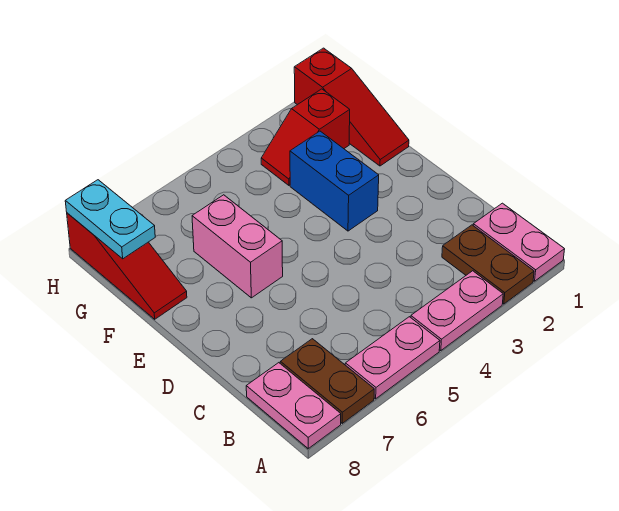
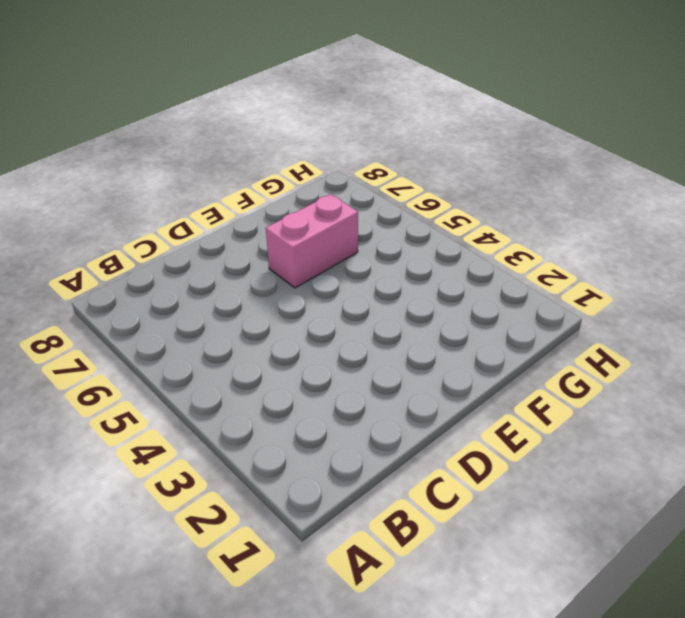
none -> pink plate A1:B1 level 1
none -> brown plate A2:B2 level 1
none -> pink plate A3:A4 level 1

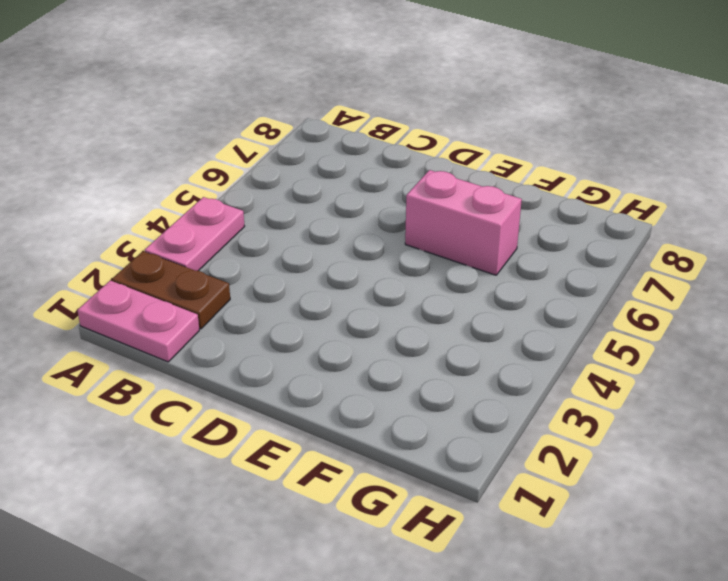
none -> pink plate A5:A6 level 1
none -> brown plate A7:B7 level 1
none -> pink plate A8:B8 level 1

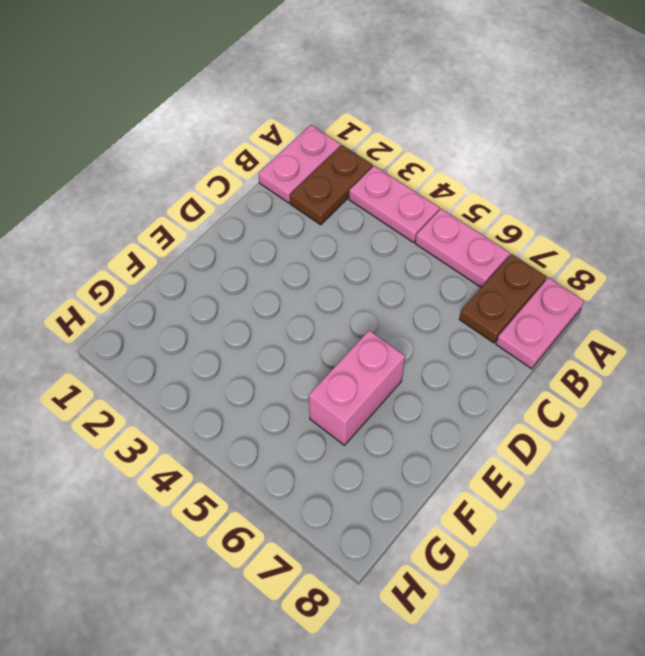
none -> blue brick E3:F3 level 1
none -> red slope F1:H1 level 1 top H
none -> red slope F8:H8 level 1 top H

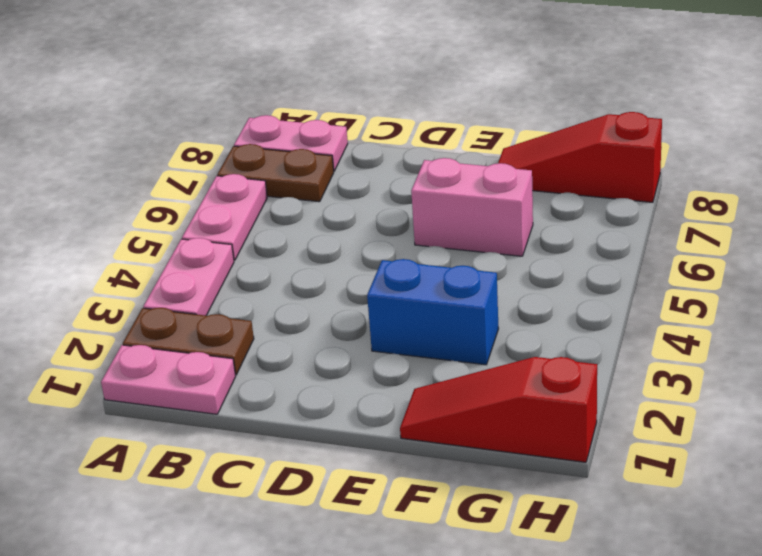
none -> red slope G2:G3 level 1 top 2
none -> cyan plate G8:H8 level 2

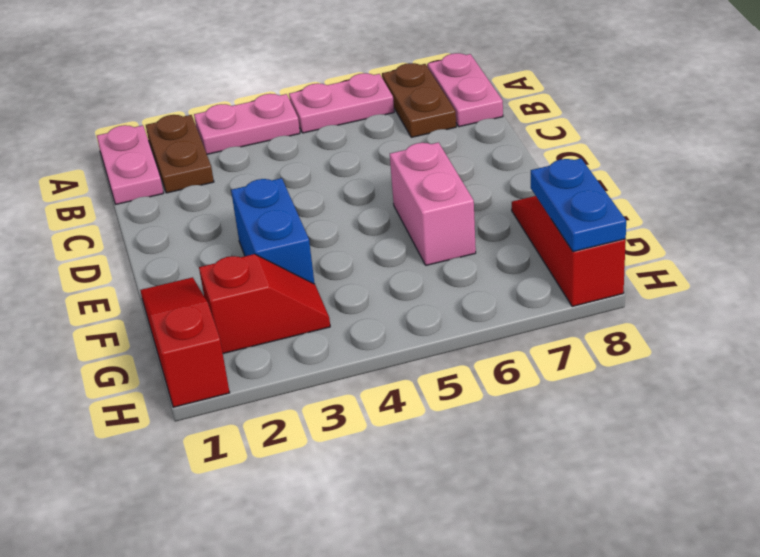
blue plate G8:H8 level 2 -> cyan plate G8:H8 level 2

